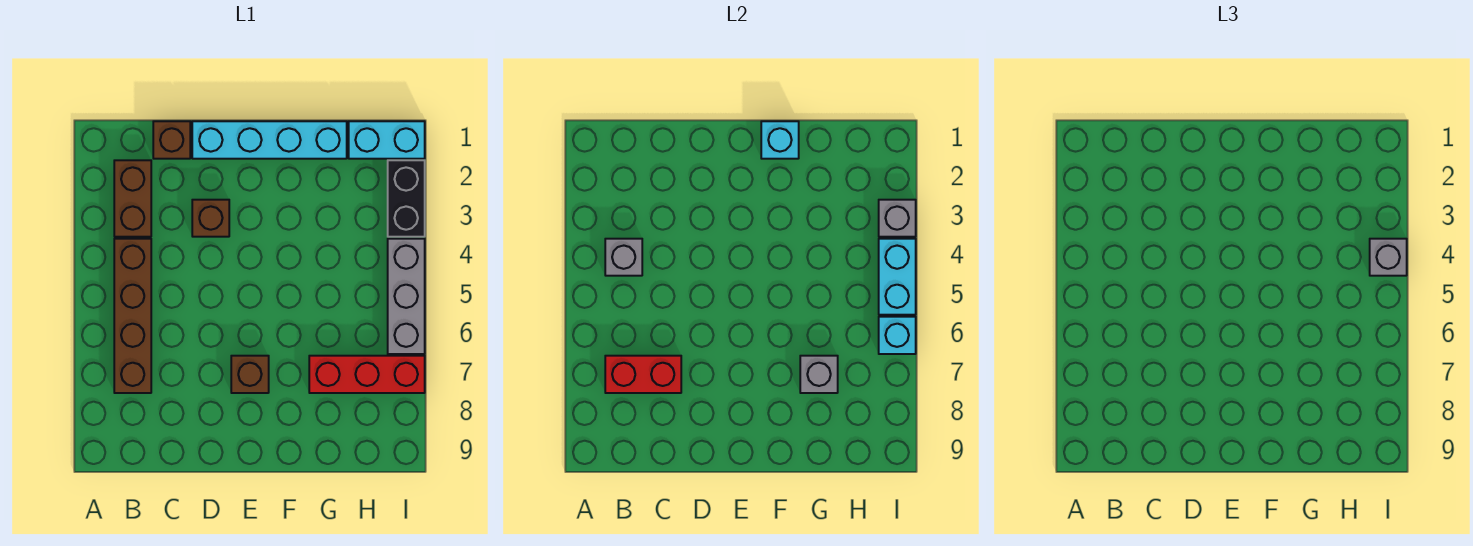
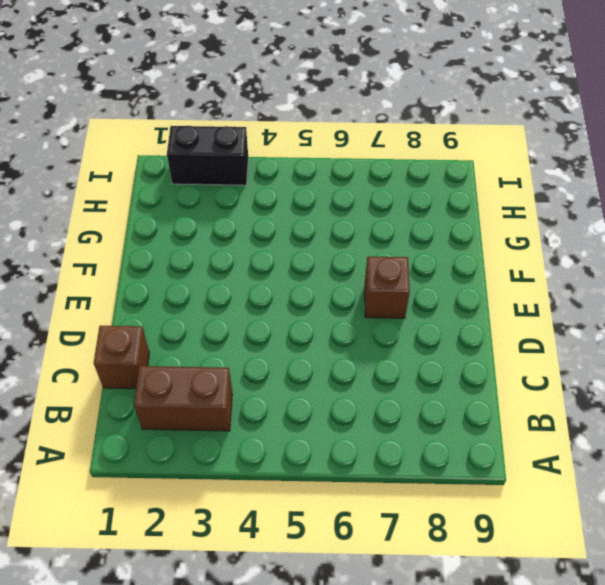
none -> brown brick B4:B7 level 1
none -> cyan brick D1:G1 level 1
none -> brown brick D3 level 1

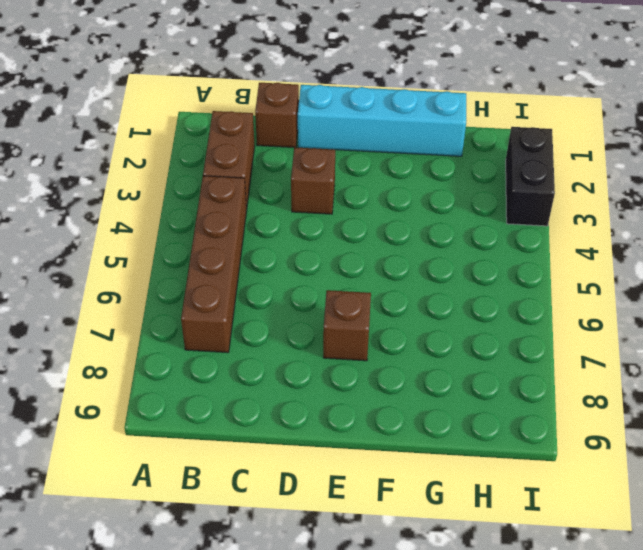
none -> red brick G7:I7 level 1
none -> cyan brick H1:I1 level 1
none -> grey brick I4:I6 level 1

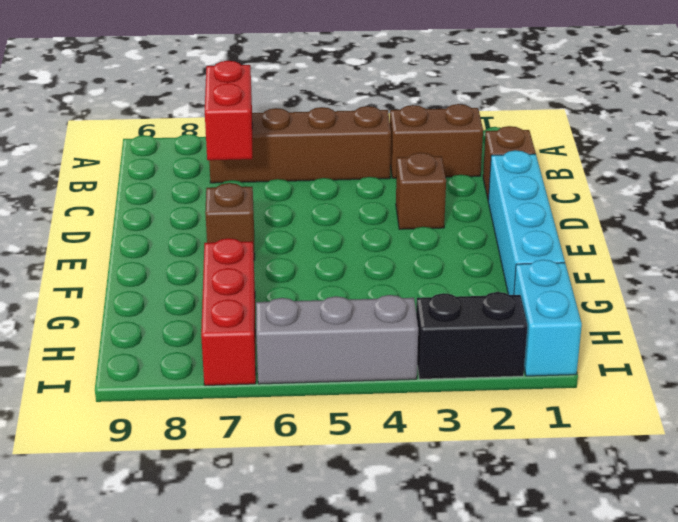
none -> grey brick B4 level 2
none -> cyan brick F1 level 2
none -> grey brick G7 level 2

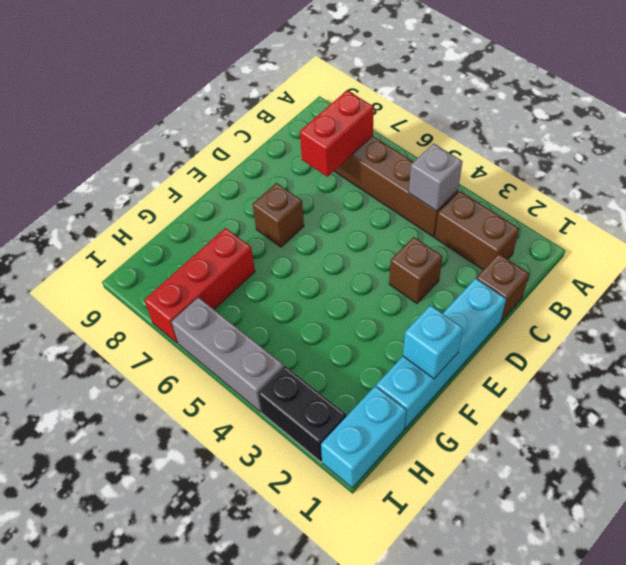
none -> grey brick G7 level 2
none -> grey brick I3 level 2
none -> cyan brick I4:I5 level 2

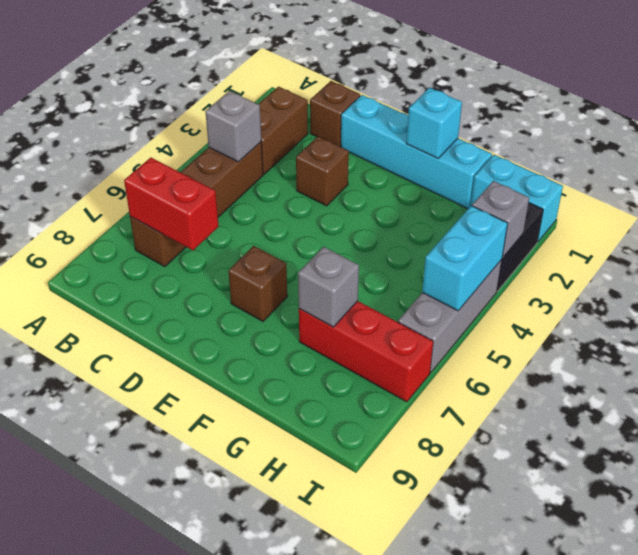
none -> cyan brick I6 level 2
none -> grey brick I4 level 3

